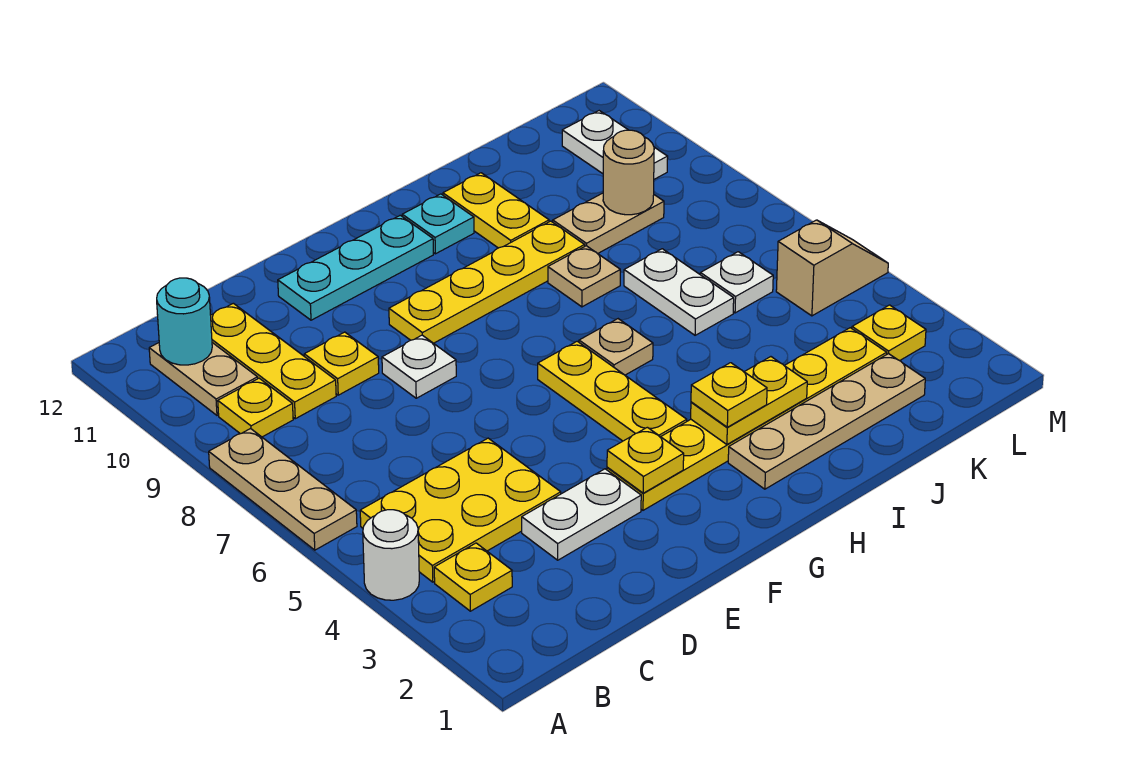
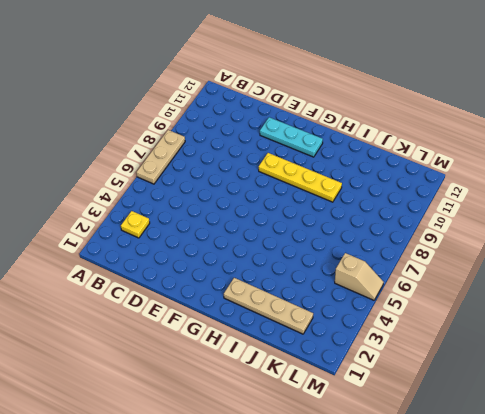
none -> white round brick A4 level 1
none -> yellow plate B4:D5 level 1
none -> yellow plate B9 level 1
none -> tan plate B10:B11 level 1

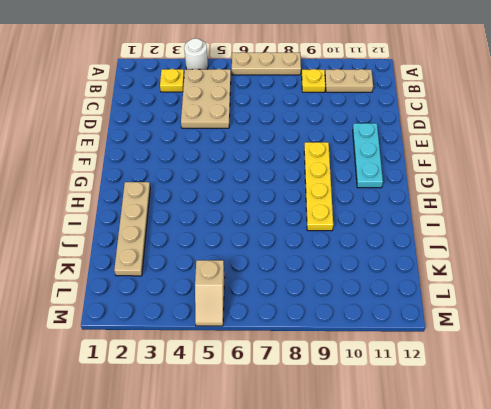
tan plate B4:D5 level 1 -> yellow plate B4:D5 level 1
none -> yellow plate C9:C11 level 1
none -> white plate D3:E3 level 1
none -> yellow plate D9 level 1
none -> white plate E8 level 1

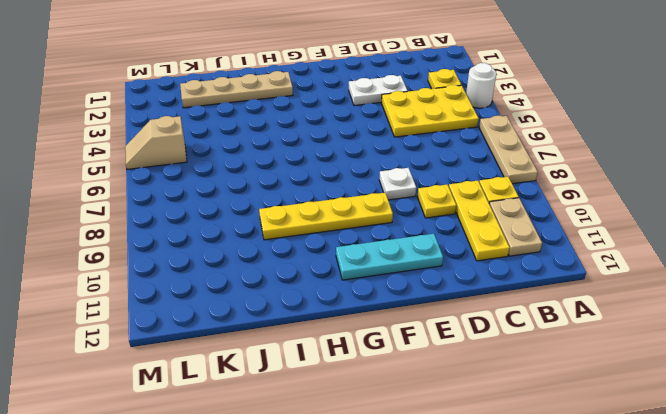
none -> yellow plate F3:K3 level 1
none -> yellow plate G4:G6 level 1
none -> tan plate H6 level 1
none -> cyan plate H11 level 1

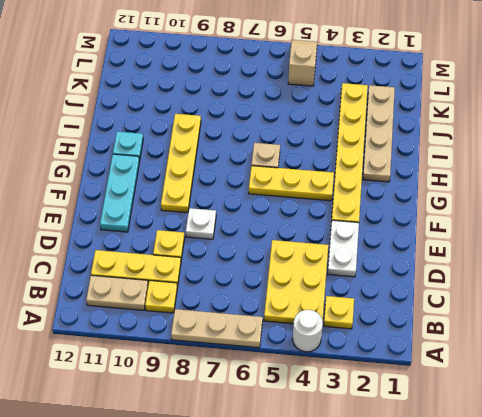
none -> tan plate I8 level 1
none -> yellow plate I10:I11 level 1
none -> white plate J6:J7 level 1
none -> tan plate J9:K9 level 1

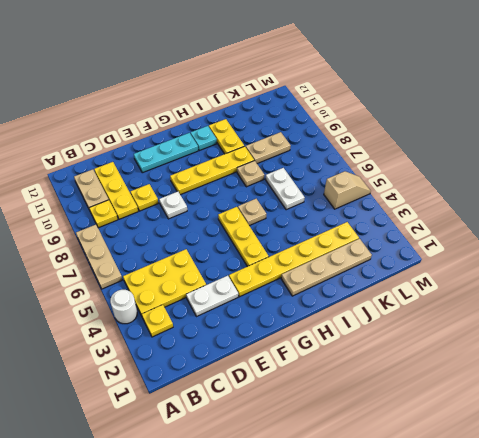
none -> white plate K6 level 1
none -> yellow plate L3 level 1
none -> white plate L10:L11 level 1
none -> cyan round brick B11 level 2

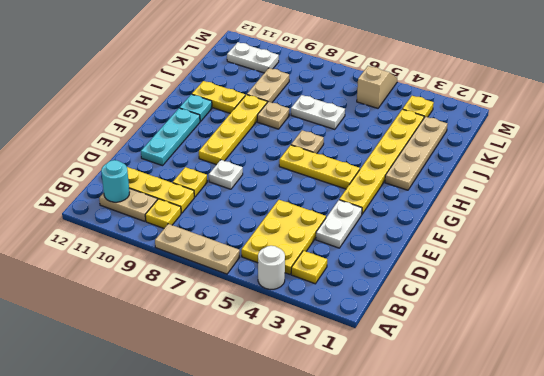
none -> white plate K6 level 1
none -> yellow plate F3 level 2
none -> yellow plate H3:I3 level 2
none -> tan round brick K9 level 2

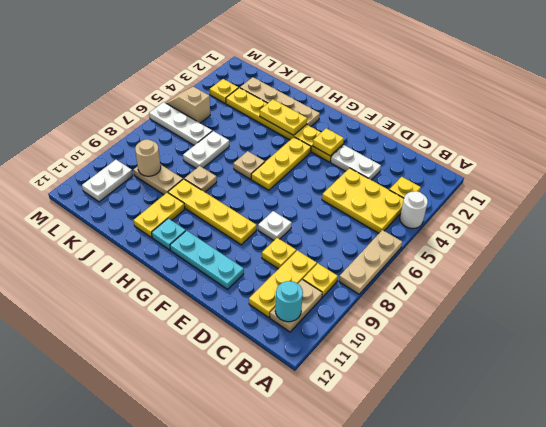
white plate K6:M6 level 1 -> white plate K6 level 1
none -> yellow plate H3 level 3

